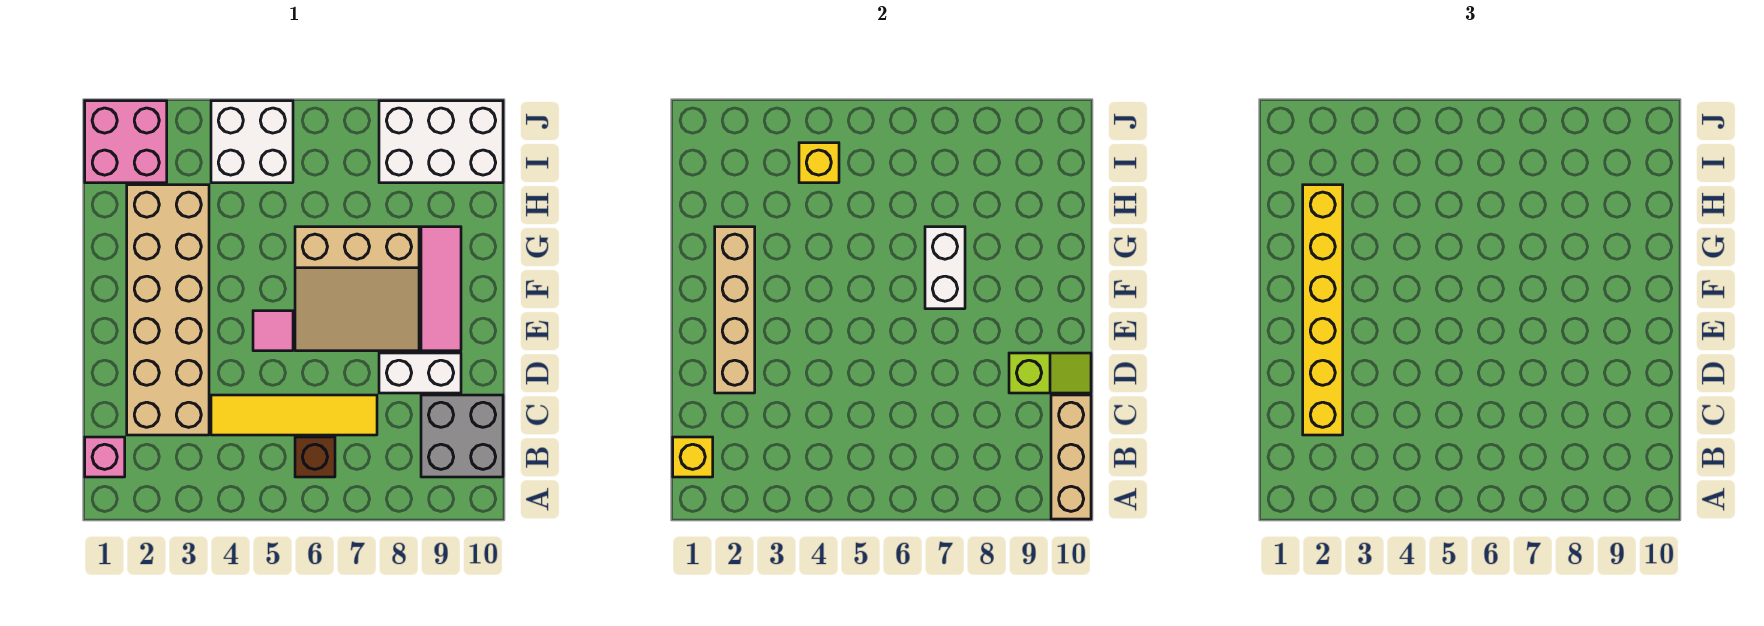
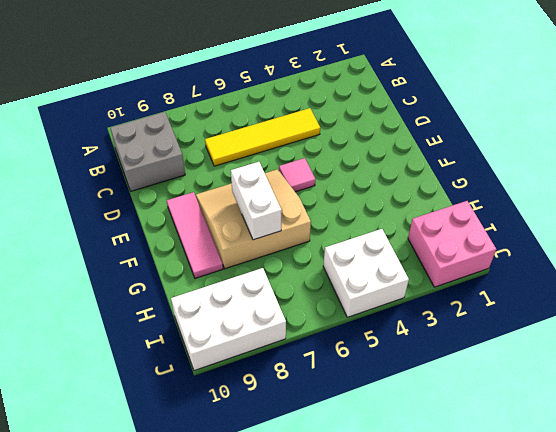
none -> pink brick B1 level 1
none -> brown brick B6 level 1
none -> tan brick C2:H3 level 1

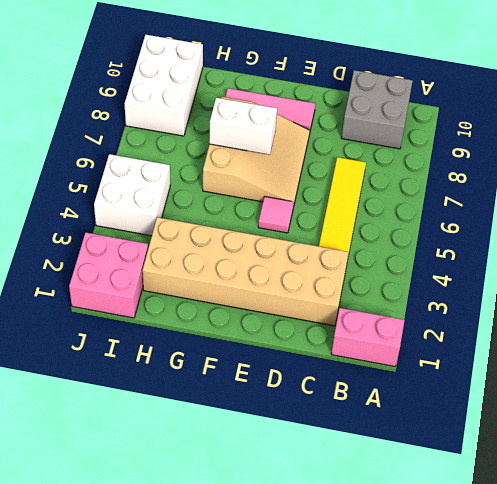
pink brick A1:B1 level 1 -> pink brick B1 level 1
none -> brown brick B6 level 1
none -> white brick D8:D9 level 1
none -> tan brick A10:C10 level 2

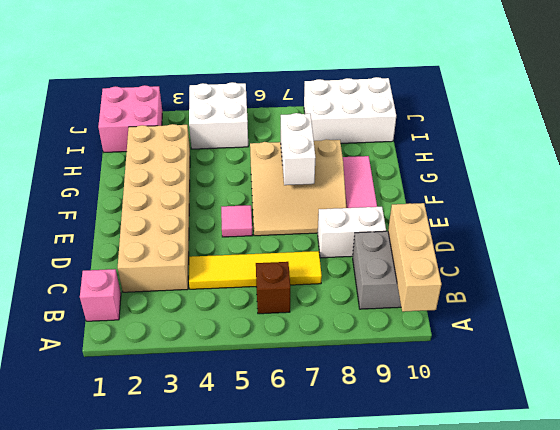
none -> yellow brick B1 level 2
none -> tan brick D2:G2 level 2
none -> lime slope D9:D10 level 2 top 9

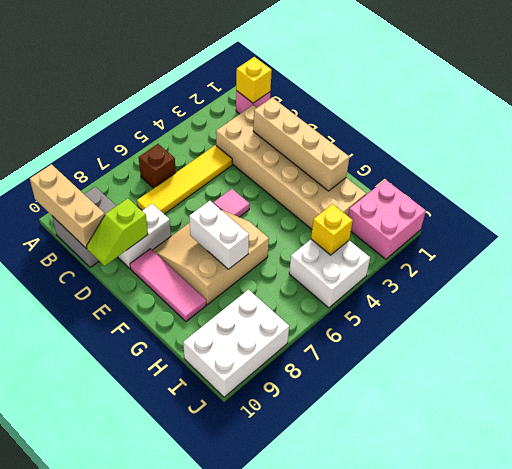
none -> yellow brick C2:H2 level 3

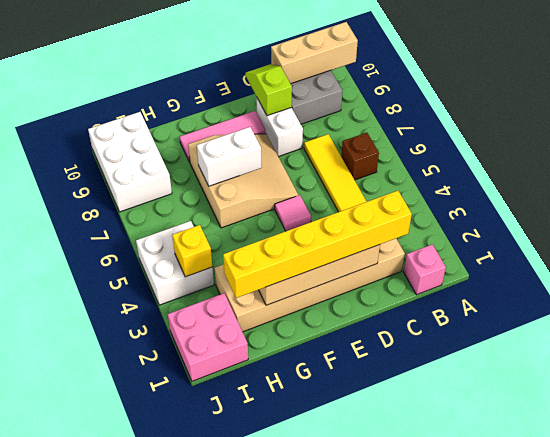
none -> yellow brick B1 level 2

